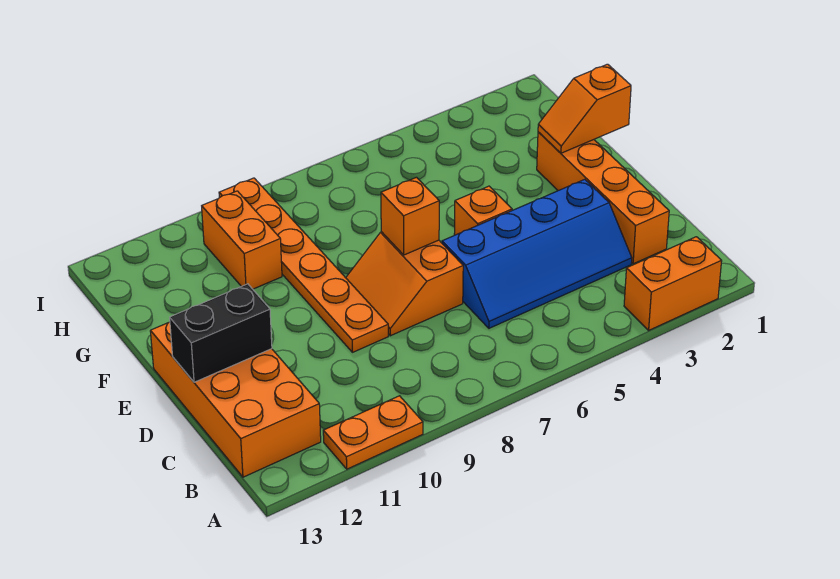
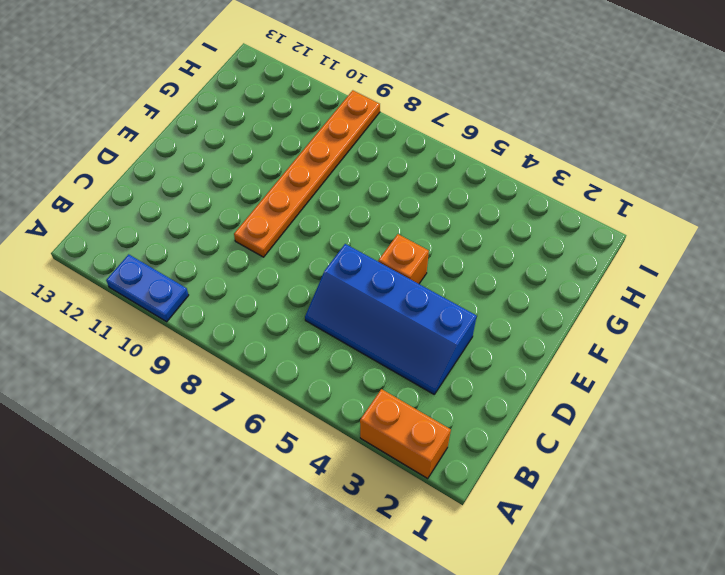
blue plate A10:A11 level 1 -> orange plate A10:A11 level 1
none -> orange brick B12:E13 level 1
none -> orange brick C2:F2 level 1
none -> orange slope D7:E8 level 1 top 7

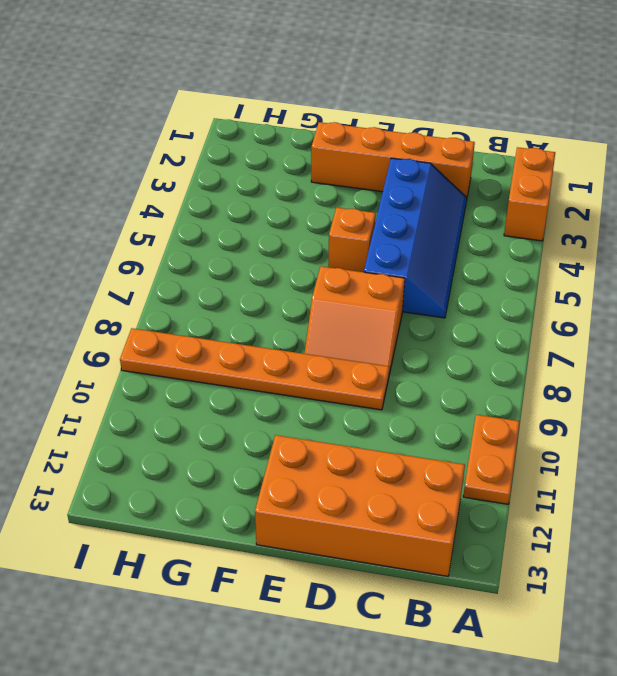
none -> orange brick G10:H10 level 1
none -> black brick D12:D13 level 2
none -> orange brick E7 level 2

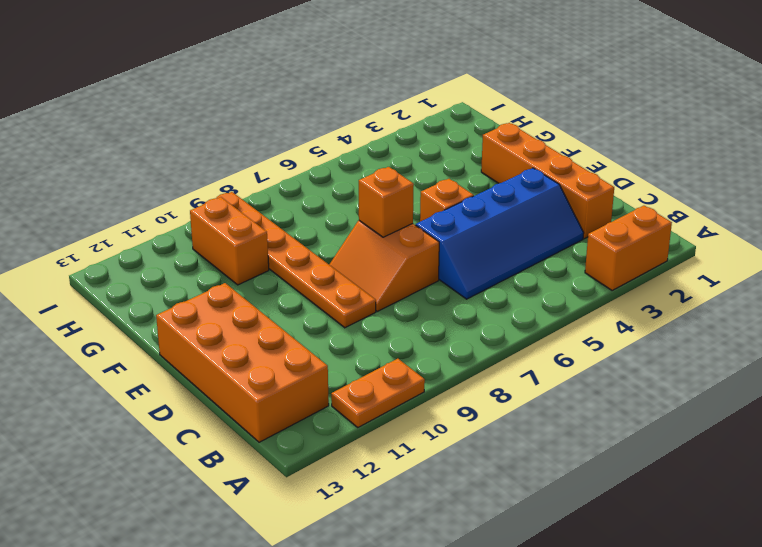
none -> black brick D12:D13 level 2
none -> orange slope F1:F2 level 2 top 1

